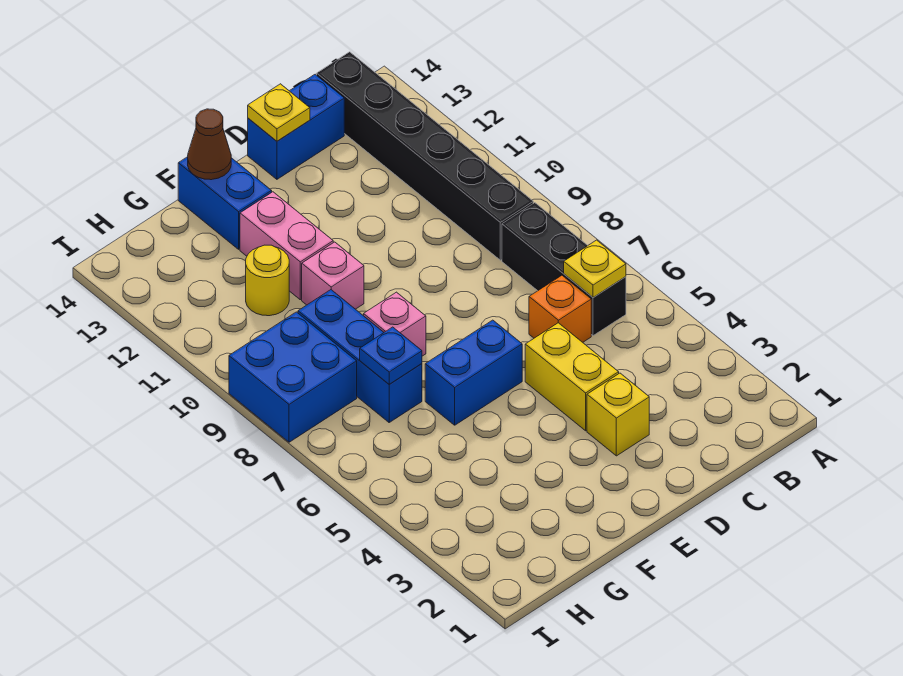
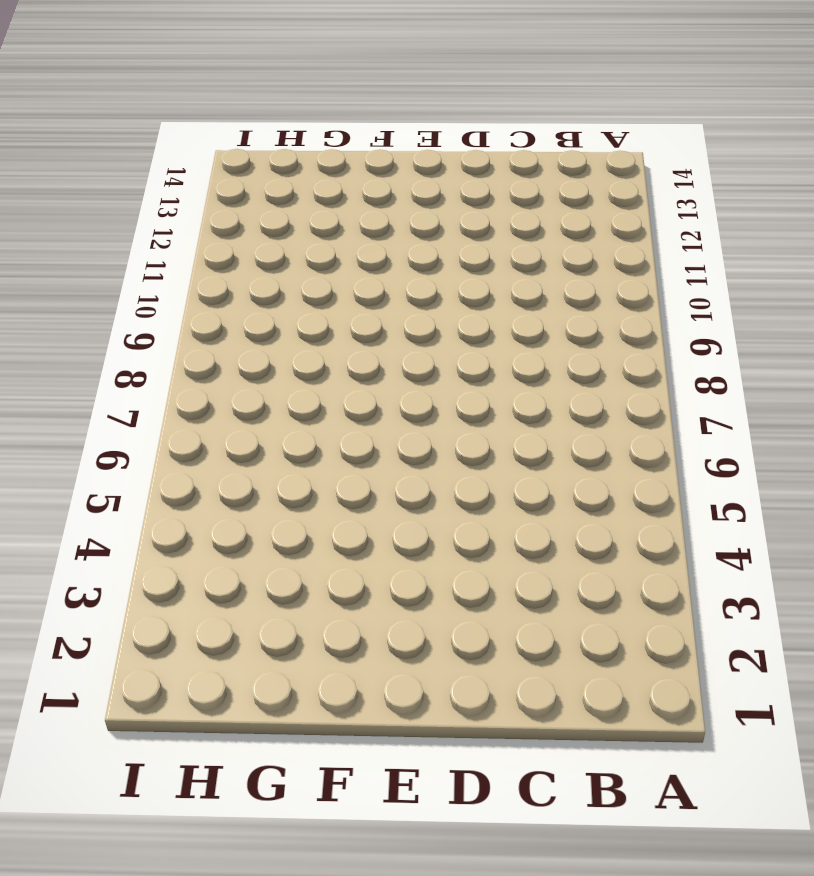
none -> black brick B6:B8 level 1
none -> black brick B9:B14 level 1
none -> orange brick C6 level 1

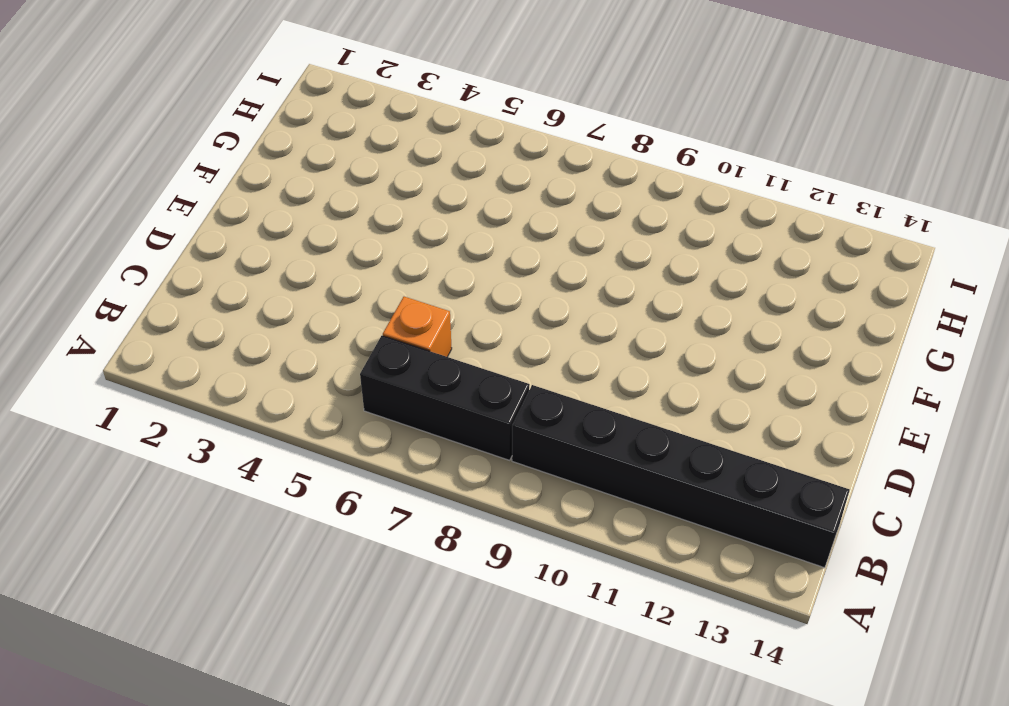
none -> blue brick C14:D14 level 1
none -> yellow brick D3 level 1
none -> yellow brick D4:D5 level 1

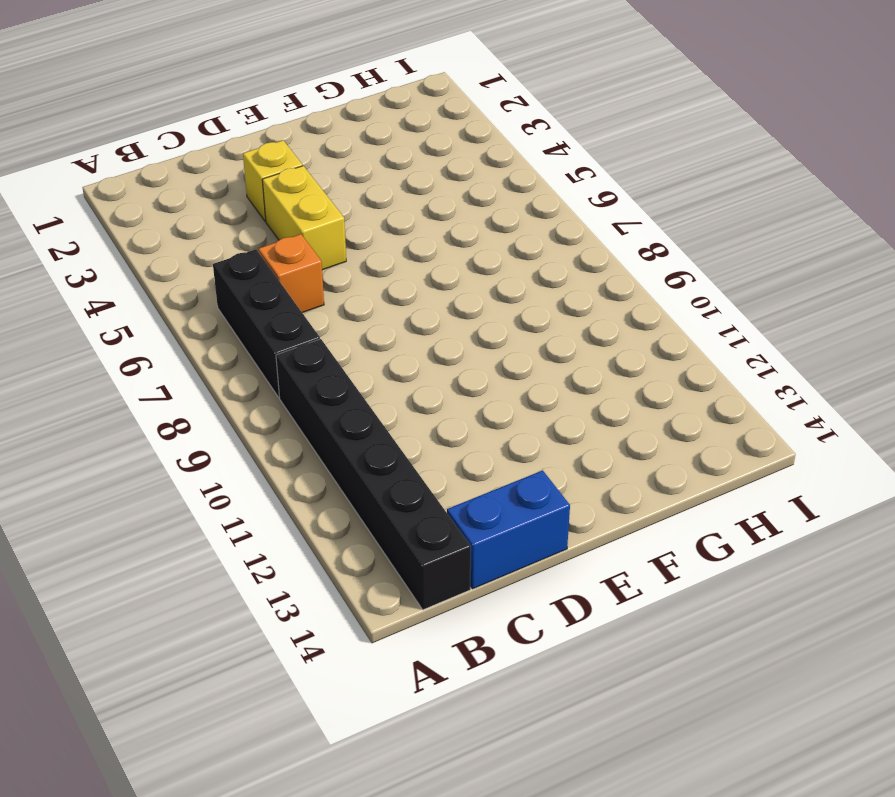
none -> blue brick E6:F6 level 1
none -> pink brick F8 level 1
none -> pink brick F10 level 1

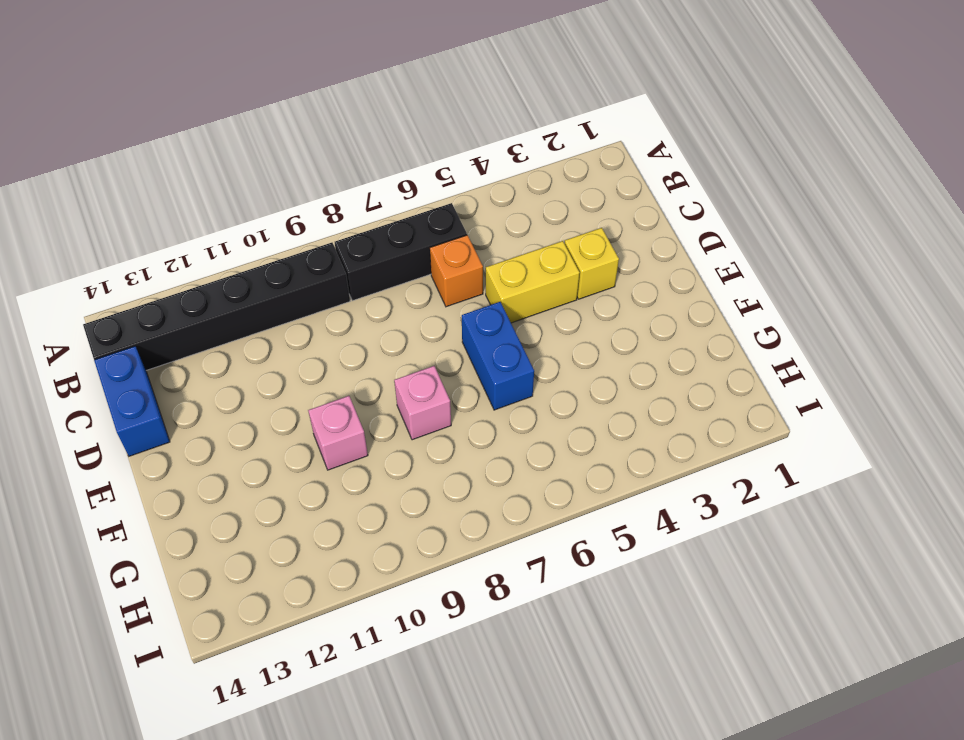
none -> pink brick F11:F12 level 1
none -> blue brick F13:F14 level 1
none -> blue brick G7:G9 level 1

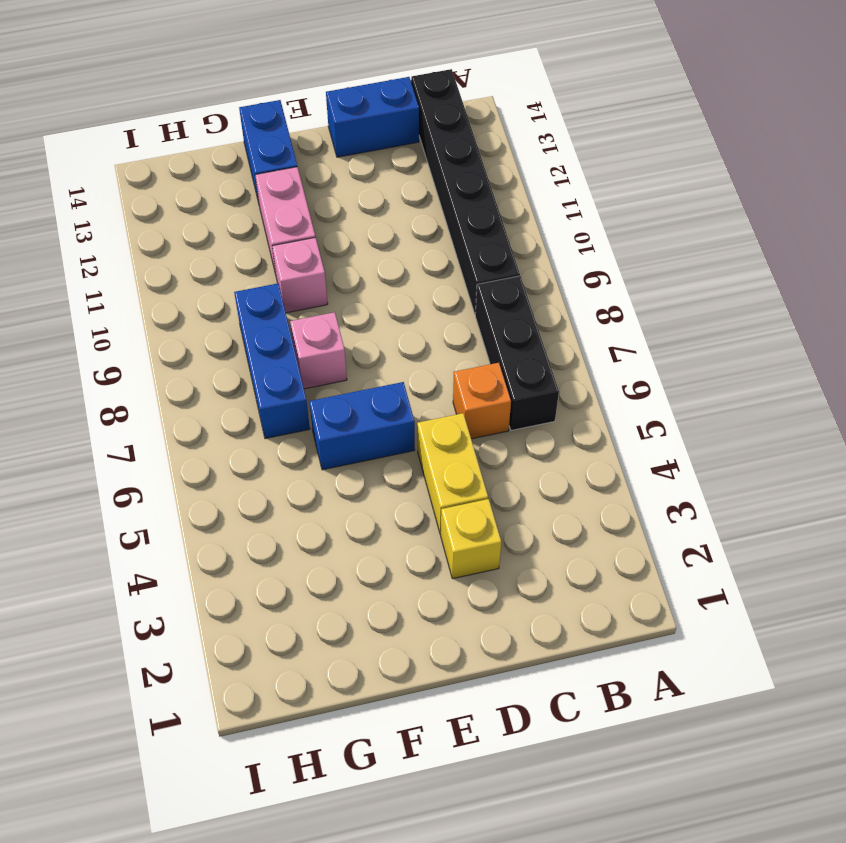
none -> yellow round brick G11 level 1
none -> blue brick H8:I9 level 1
none -> yellow plate B6 level 2

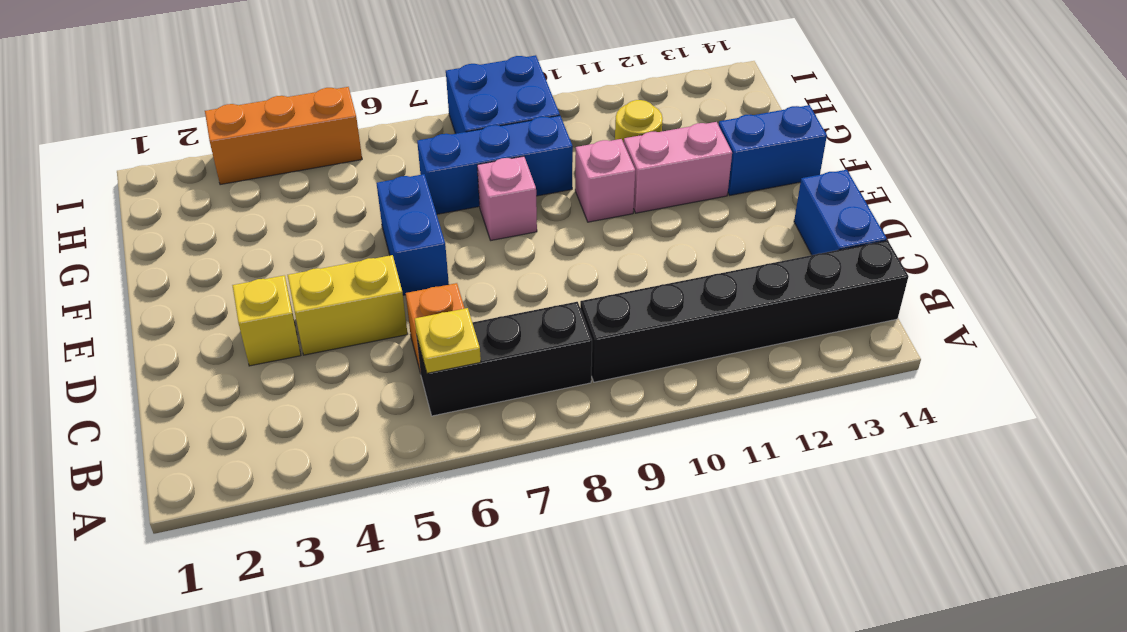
orange brick I3:I5 level 1 -> none
none -> yellow plate D14 level 2
none -> brown cone F14 level 2
none -> blue plate G7 level 2

